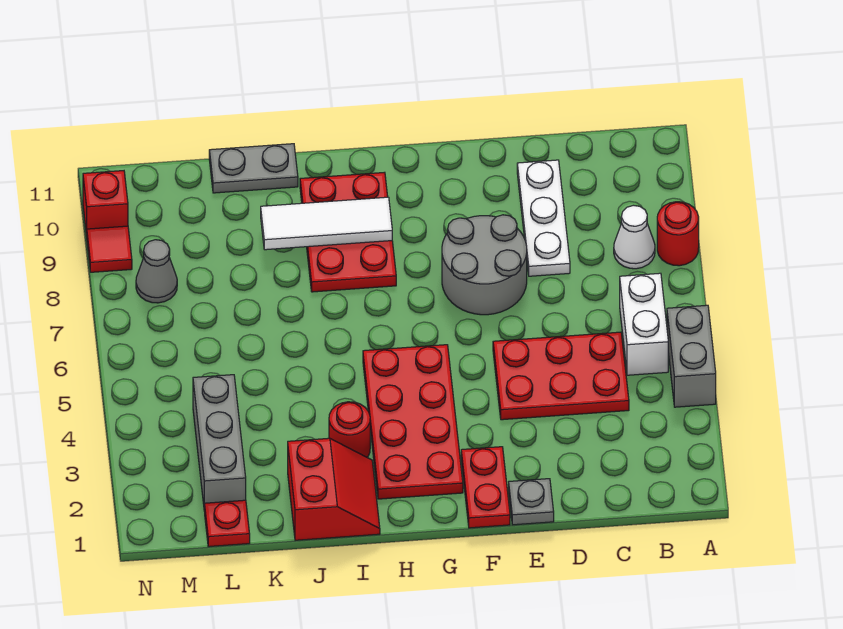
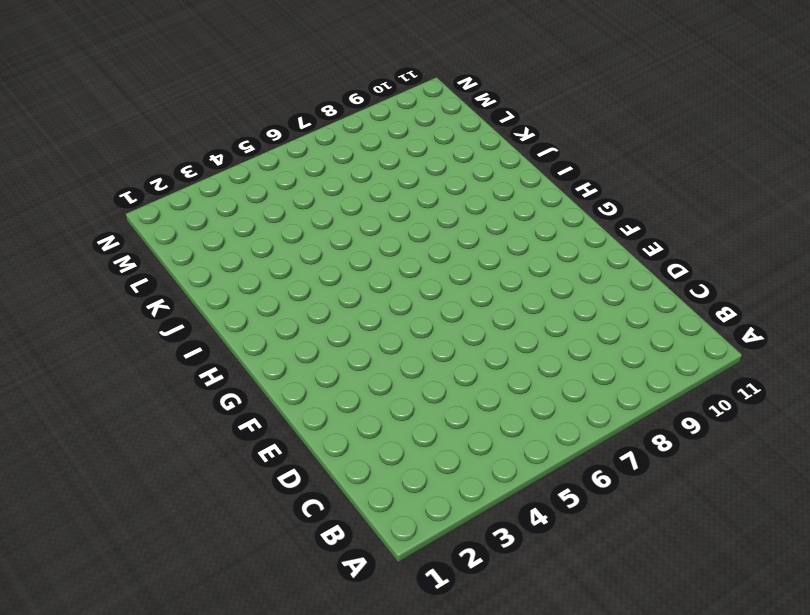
none -> grey brick A4:A5 level 1
none -> red round brick A8 level 1
none -> white brick B5:B6 level 1

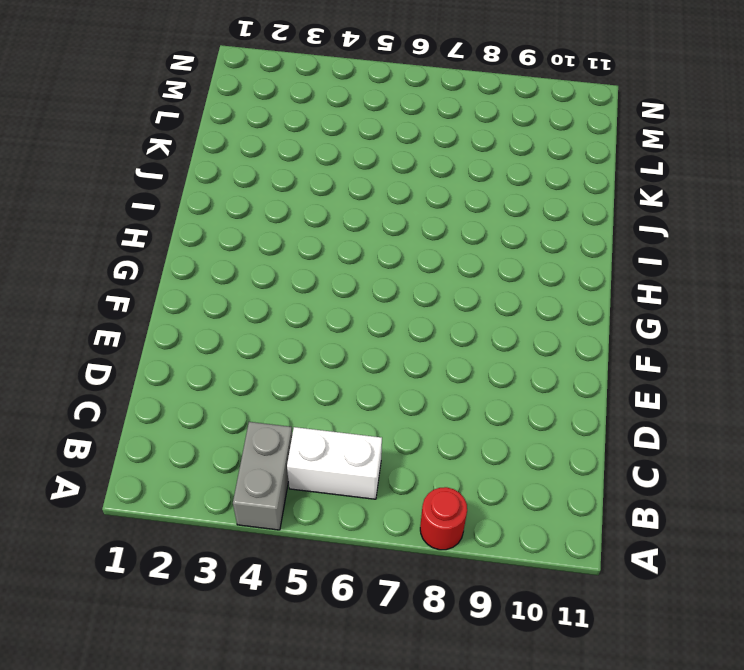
grey brick A4:B4 level 1 -> grey brick A4:A5 level 1
none -> white cone B8 level 1
none -> red plate C4:E5 level 1
none -> white plate D8:D10 level 1

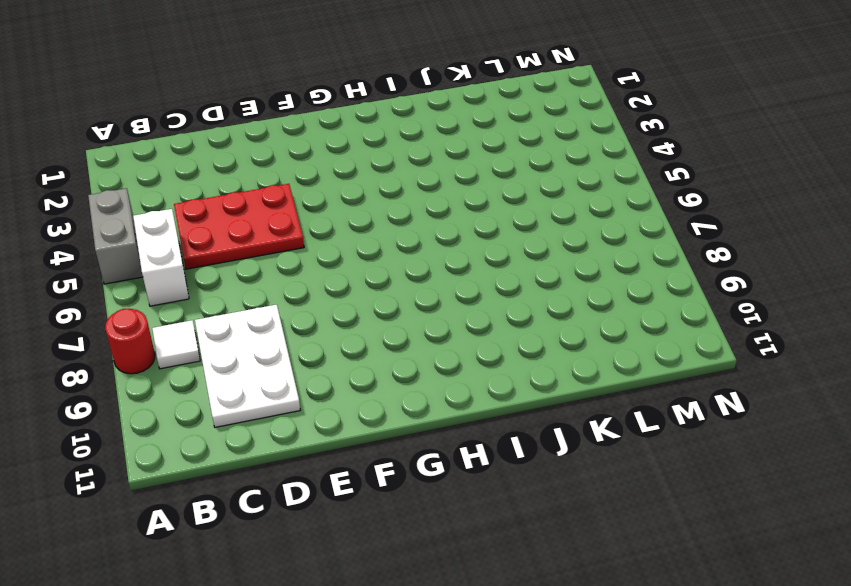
white tile B8 level 1 -> white cone B8 level 1
white plate C8:D10 level 1 -> white plate D8:D10 level 1
none -> grey plate E1 level 1
none -> grey round brick E7:F8 level 1
none -> red plate F1:F2 level 1

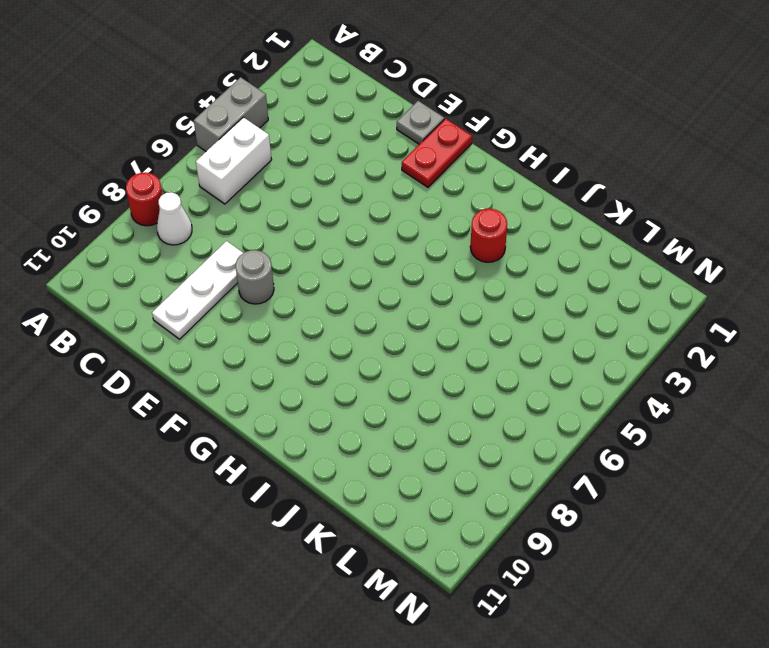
grey round brick E8 level 1 -> grey round brick E7:F8 level 1
none -> red plate C4:E5 level 1
none -> red plate G2:H5 level 1
none -> red plate H8:I10 level 1

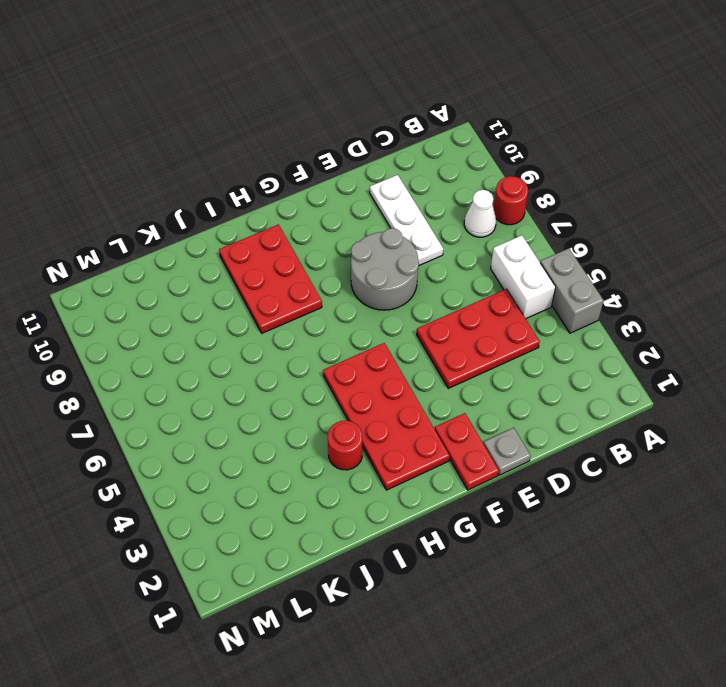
none -> red slope I1:J2 level 1 top J
none -> grey plate J11:K11 level 1
none -> red plate L1 level 1

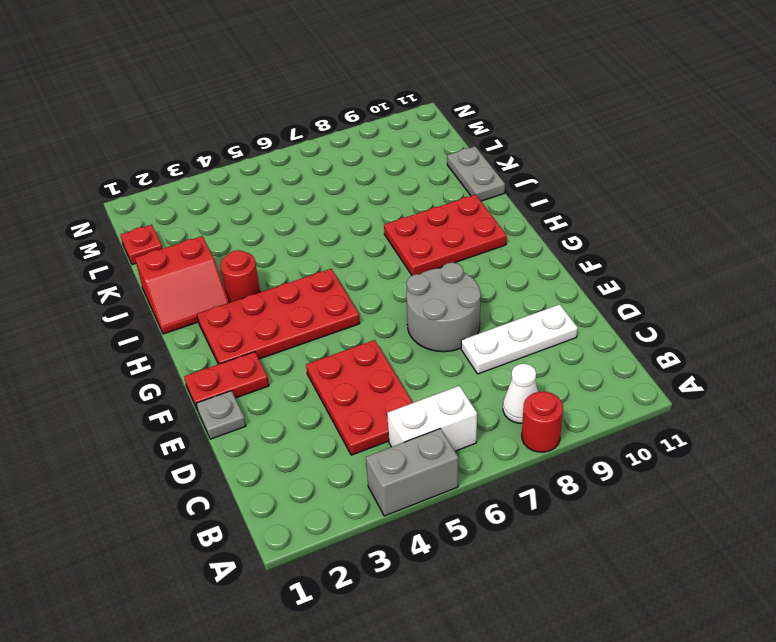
none -> grey brick L2:L4 level 1
none -> grey cone M8 level 1
none -> red tile N9 level 1

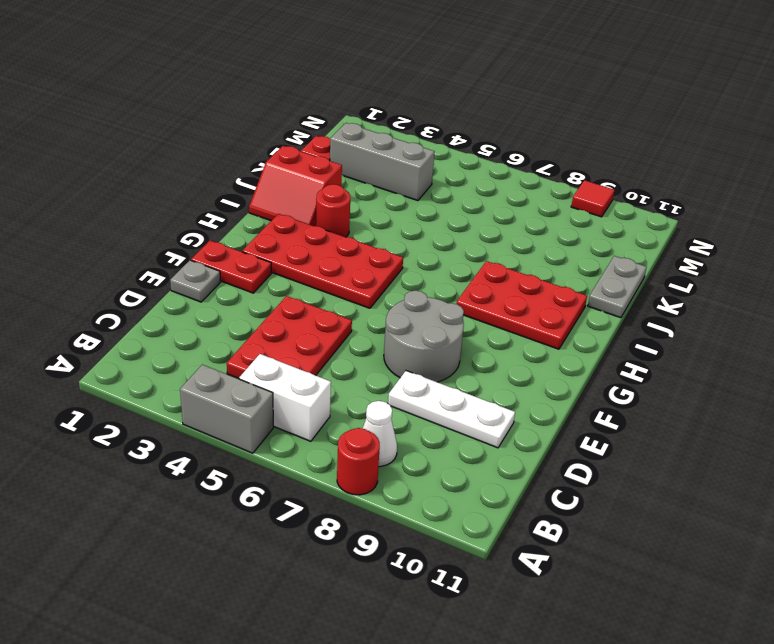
none -> grey cone M8 level 1
none -> red brick N10 level 1
none -> white tile H9:J9 level 2

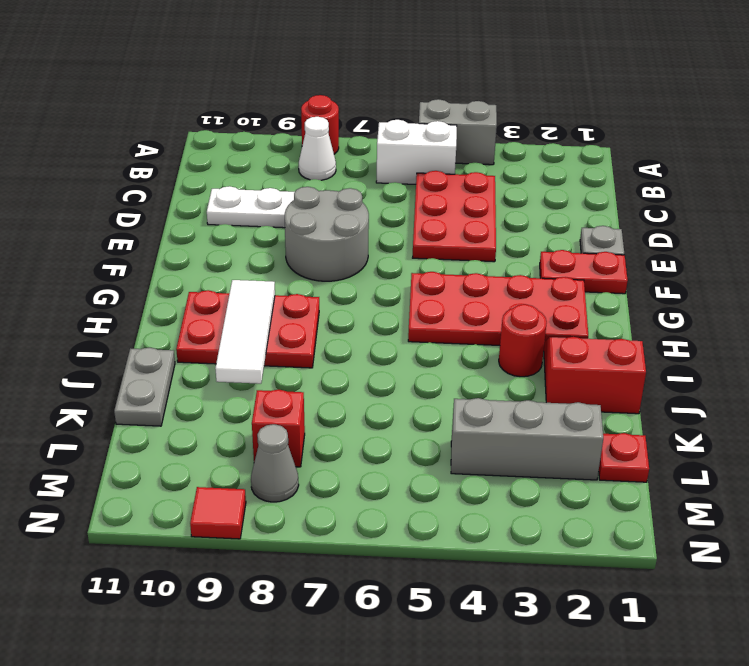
red brick L8 level 1 -> red brick N10 level 1

